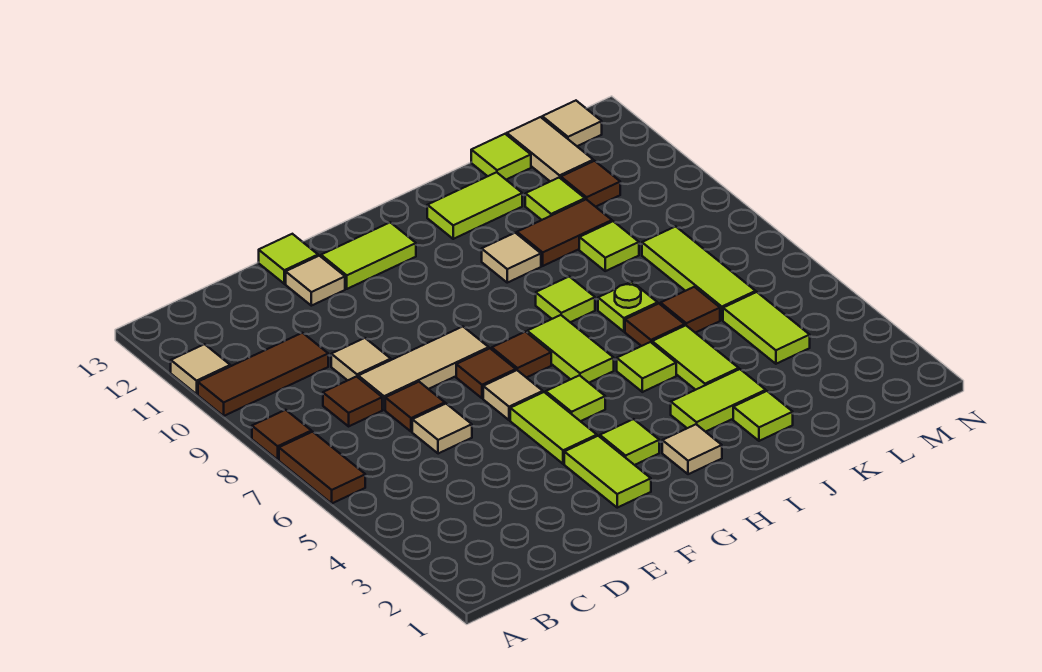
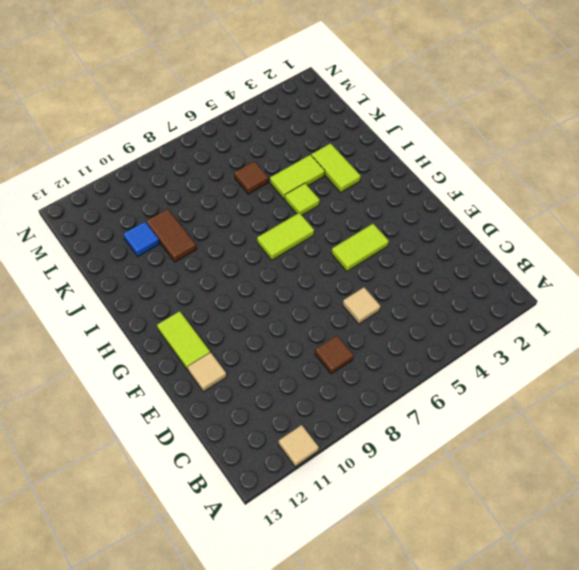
blue tile K11 level 1 -> lime tile K11 level 1
none -> brown tile A6:A7 level 1
none -> brown tile A8 level 1
none -> brown tile A10:C10 level 1
none -> brown tile D7 level 1

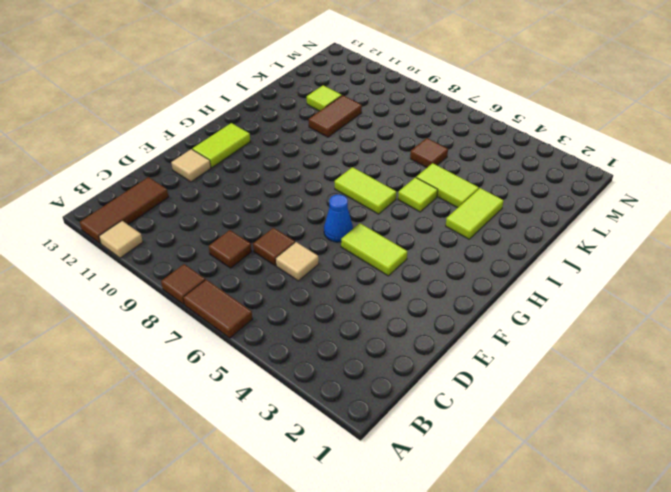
brown tile A12:C12 level 1 -> brown tile A10:C10 level 1
blue cone F6 level 1 -> tan tile F6 level 1
none -> tan tile D8:F8 level 1
none -> tan tile D9 level 1
none -> lime tile E13 level 1
none -> lime tile F2:F3 level 1

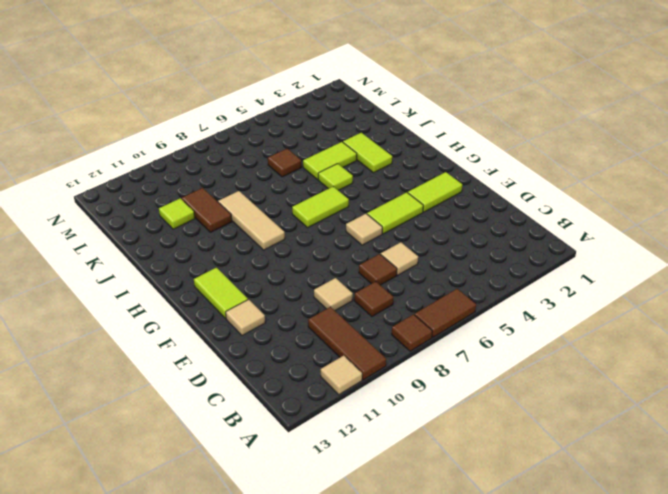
tan tile H9:J9 level 1 -> tan tile D8:F8 level 1
none -> lime tile E13 level 1
none -> brown tile F7 level 1
none -> lime tile G3 level 1
none -> lime tile G5 level 1

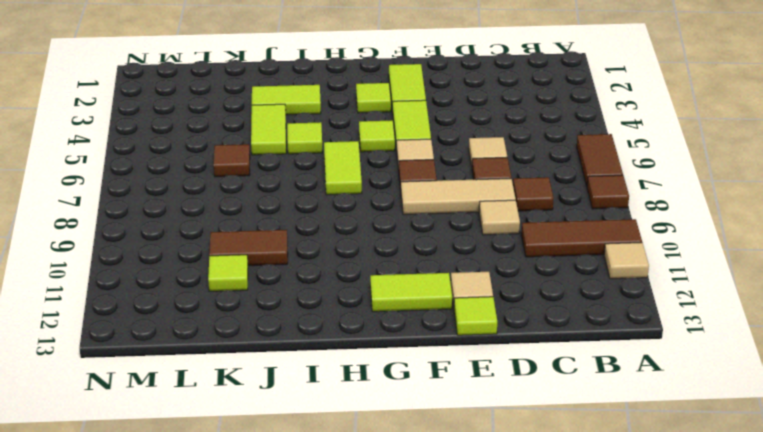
none -> brown tile G7 level 1
none -> tan tile H2 level 1
none -> lime tile I8 level 1
none -> tan tile I10 level 1

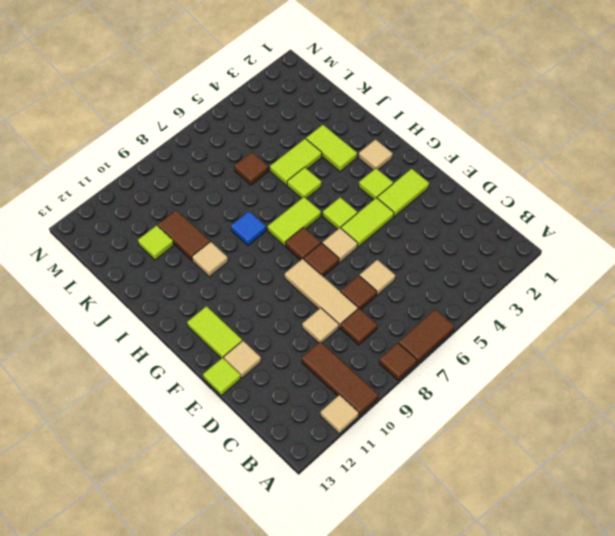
blue tile I8 level 1 -> lime tile I8 level 1
none -> lime tile I12:J12 level 1
none -> lime tile J2 level 1
none -> brown tile J6 level 1
none -> lime plate J7 level 1

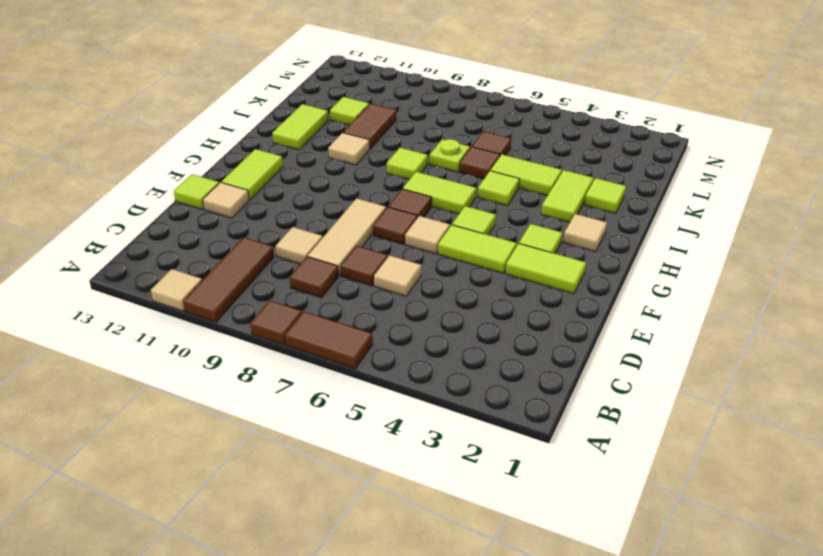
none -> lime tile K9 level 1
none -> lime tile K13 level 1
none -> lime tile L4:L5 level 1
none -> lime tile L6:L8 level 1

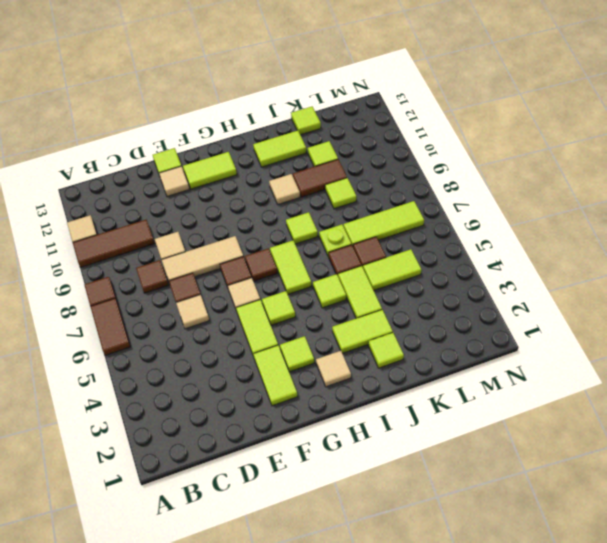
lime tile K5:L5 level 1 -> lime tile L4:L5 level 1
lime tile K7:M7 level 1 -> lime tile L6:L8 level 1
none -> brown tile L11 level 1
none -> tan tile L12:L13 level 1
none -> tan tile M13 level 1

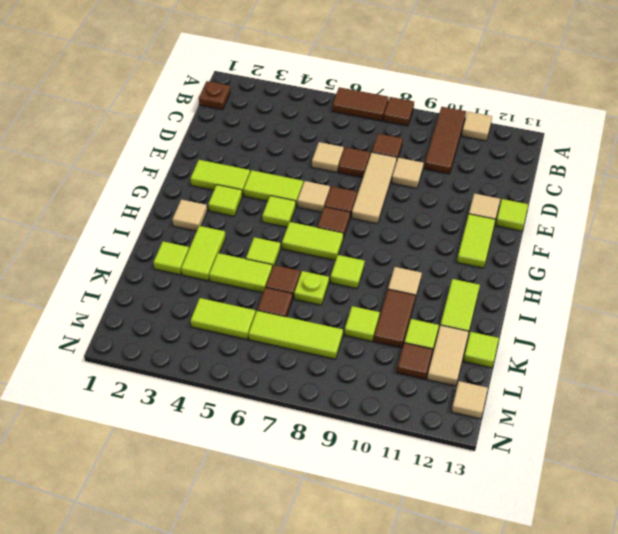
brown plate B1 level 1 -> none
tan tile K12:L12 level 1 -> tan tile L12:L13 level 1

